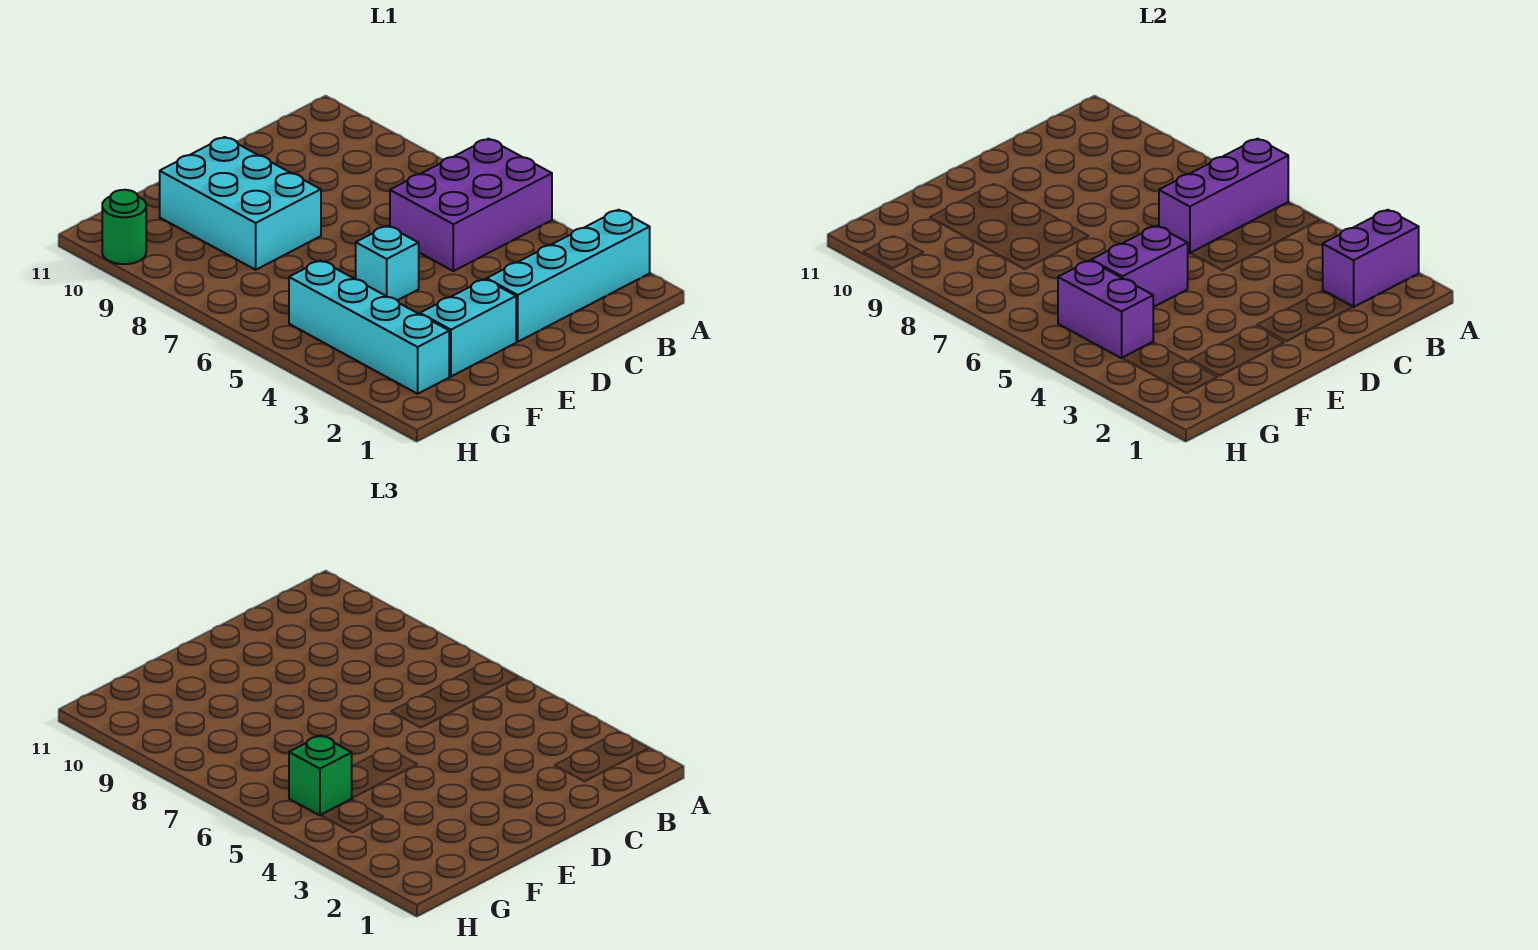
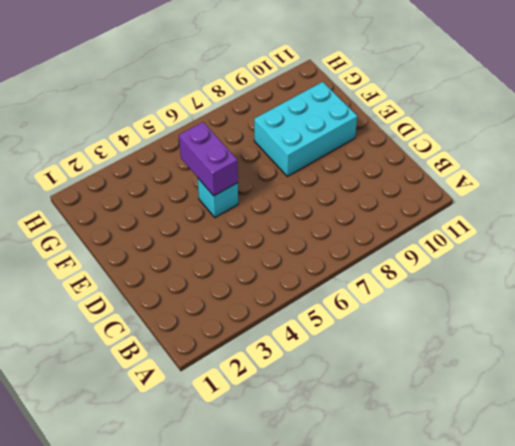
none -> cyan brick A2:D2 level 1
none -> purple brick A5:C6 level 1
none -> cyan brick E2:F2 level 1

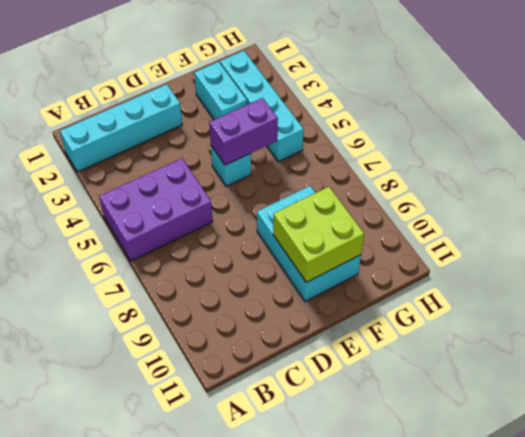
lime brick E9:F10 level 2 -> none
cyan brick F2:F3 level 1 -> cyan brick E2:F2 level 1
none -> green round brick H10 level 1
none -> purple brick A2:B2 level 2
none -> purple brick A6:C6 level 2

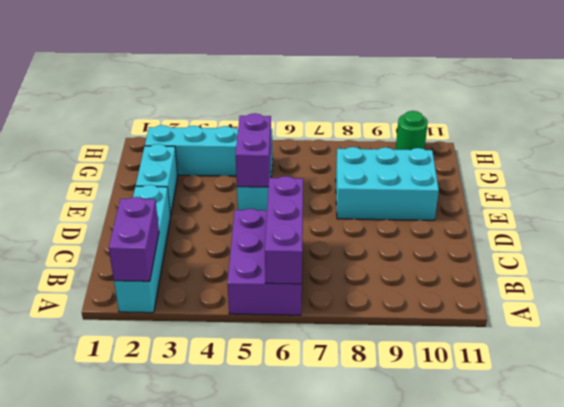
none -> purple brick G4:G5 level 2
none -> green brick G5 level 3

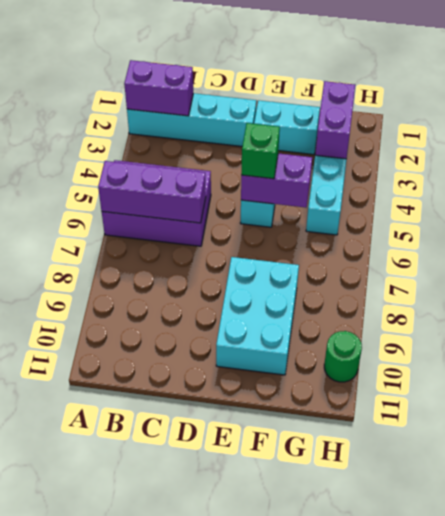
green brick E5 level 3 -> green brick G5 level 3
purple brick G2:G3 level 2 -> purple brick G4:G5 level 2

